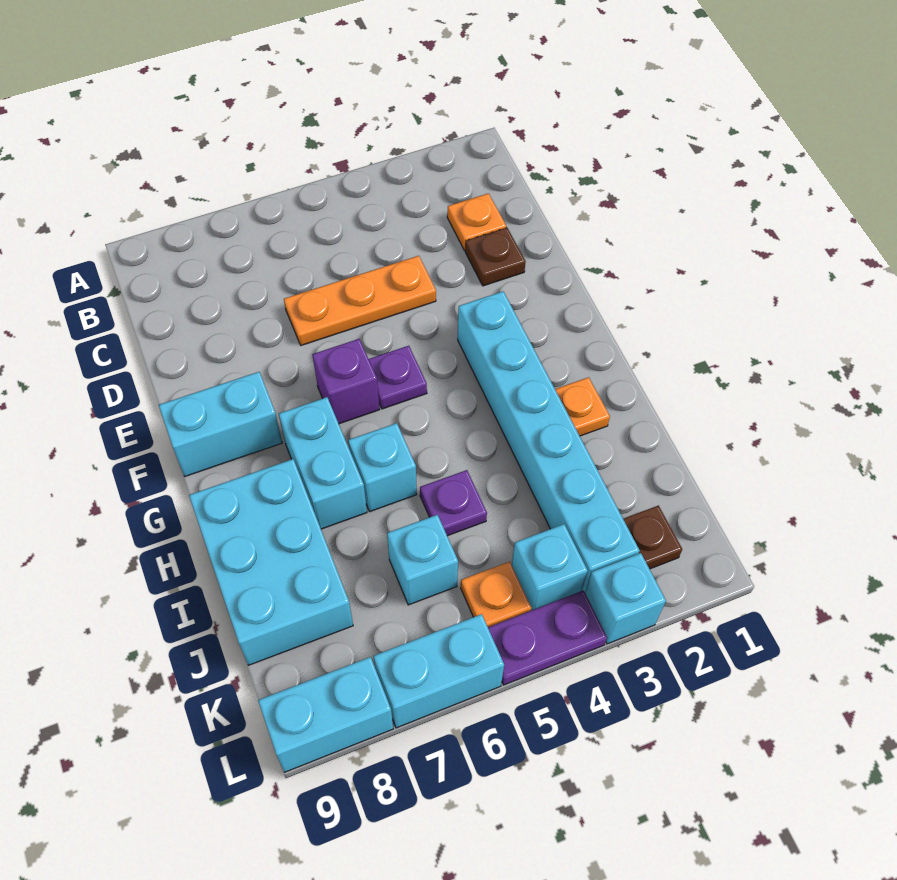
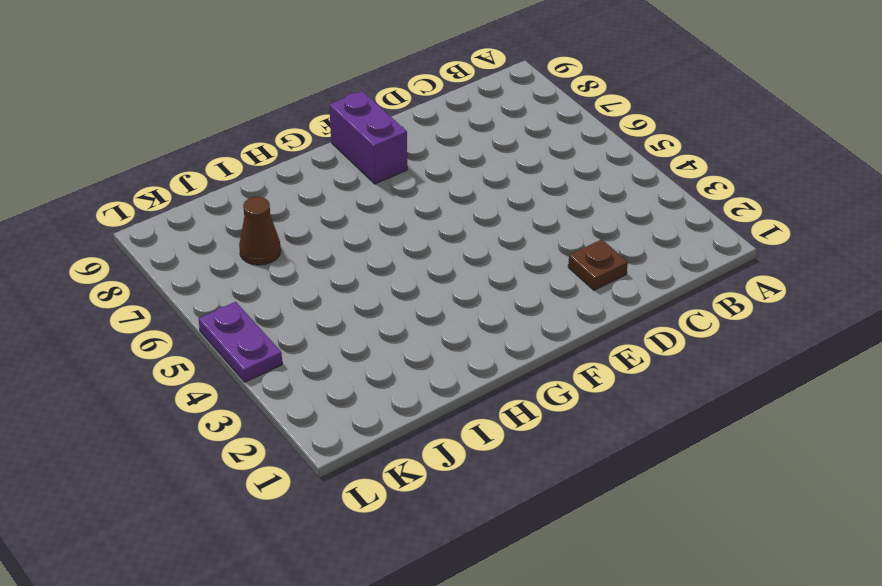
purple brick F8:F9 level 1 -> cyan brick F8:F9 level 1
brown cone J7 level 1 -> none
none -> orange plate C2 level 1
none -> orange plate D4:D6 level 1
none -> cyan brick F3:K3 level 1

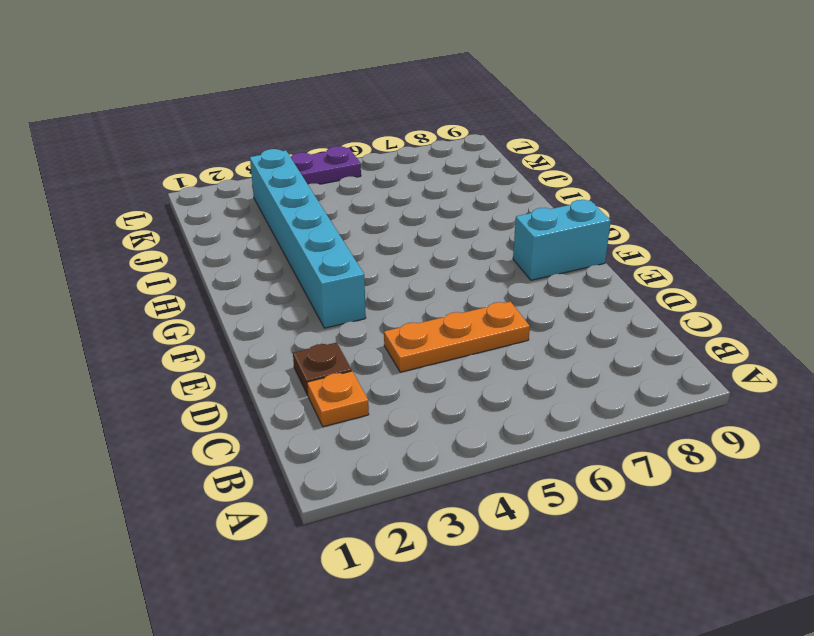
none -> purple plate F5 level 1
none -> purple brick F6 level 1
none -> cyan brick G7:H7 level 1

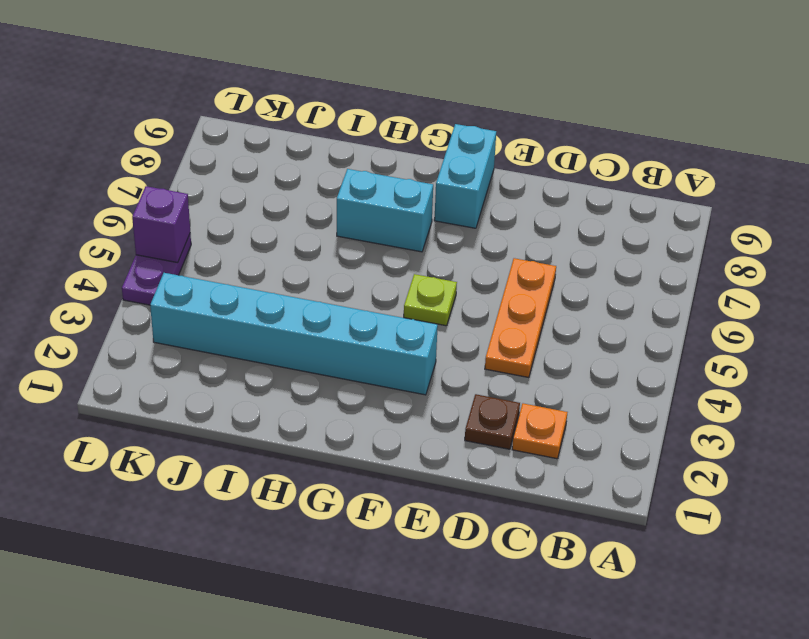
lime plate F5 level 1 -> purple plate F5 level 1
purple brick L5 level 2 -> purple brick F6 level 1
none -> orange plate H2 level 1
none -> cyan brick H6 level 1
none -> cyan brick H8:J9 level 1

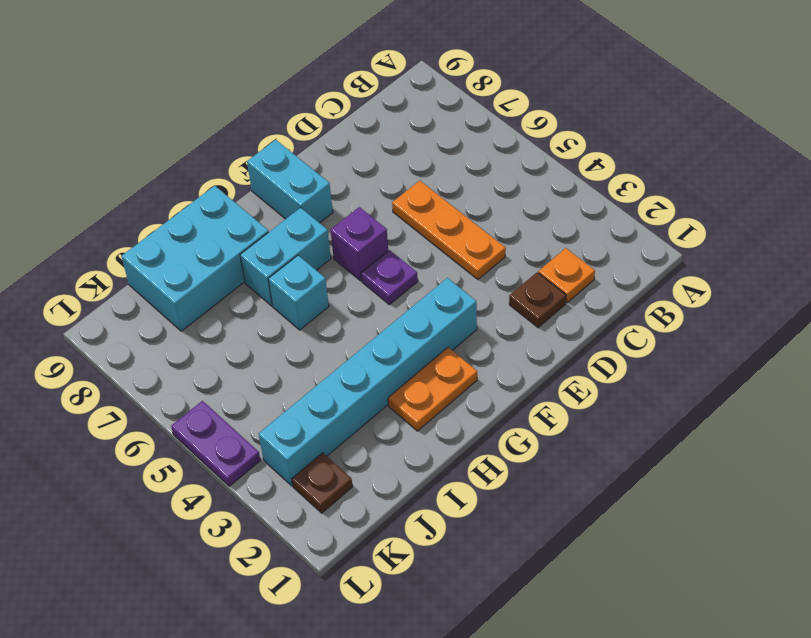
orange plate G2:H2 level 1 -> orange plate H2 level 1
none -> purple plate I5 level 1
none -> cyan brick J6 level 1
none -> cyan brick K4 level 1

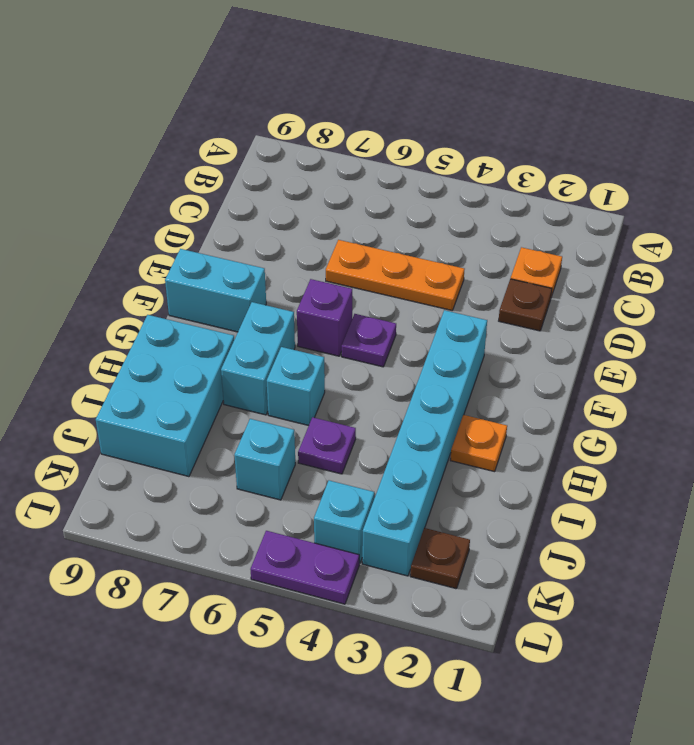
none -> orange plate K5 level 1
none -> cyan brick L3 level 1
none -> cyan brick L6:L7 level 1

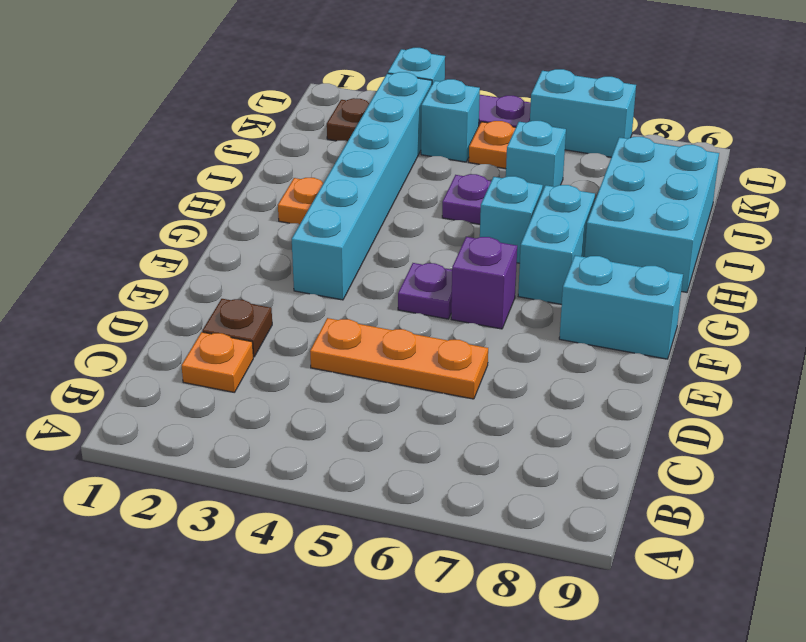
none -> cyan brick L8:L9 level 1

